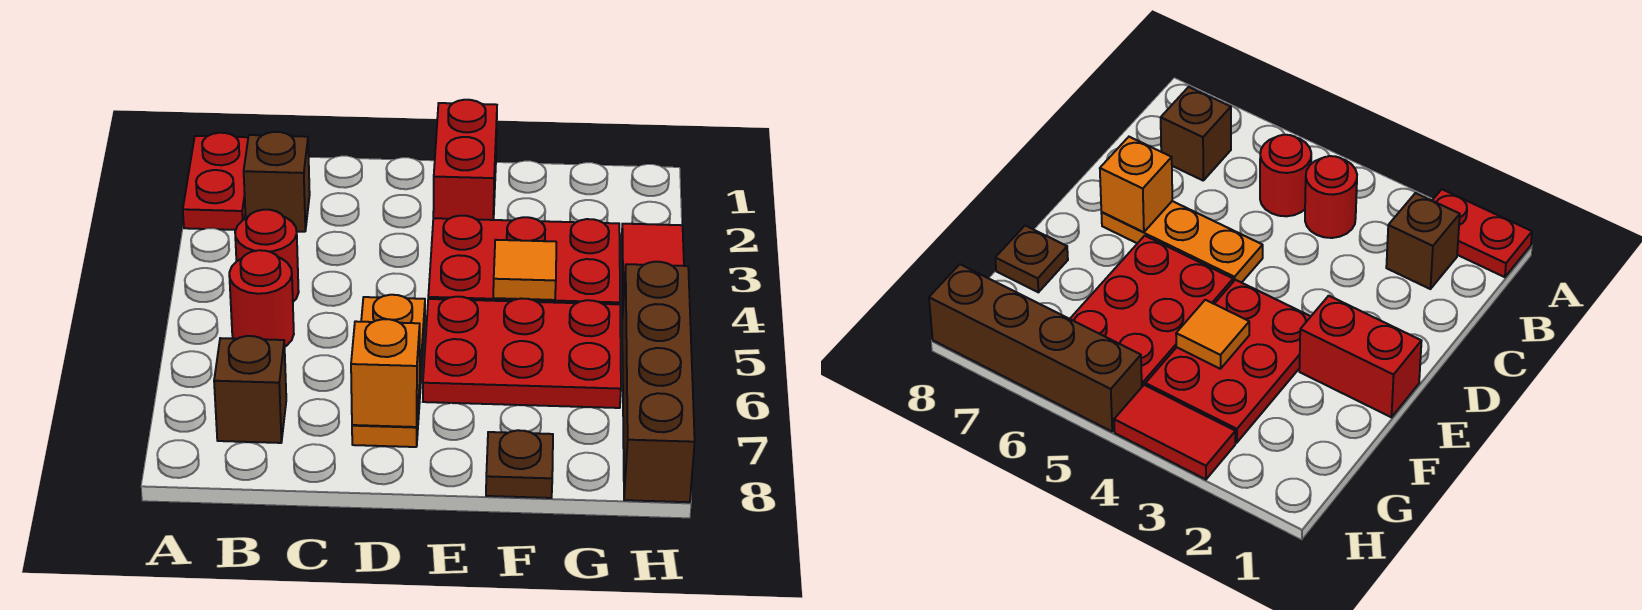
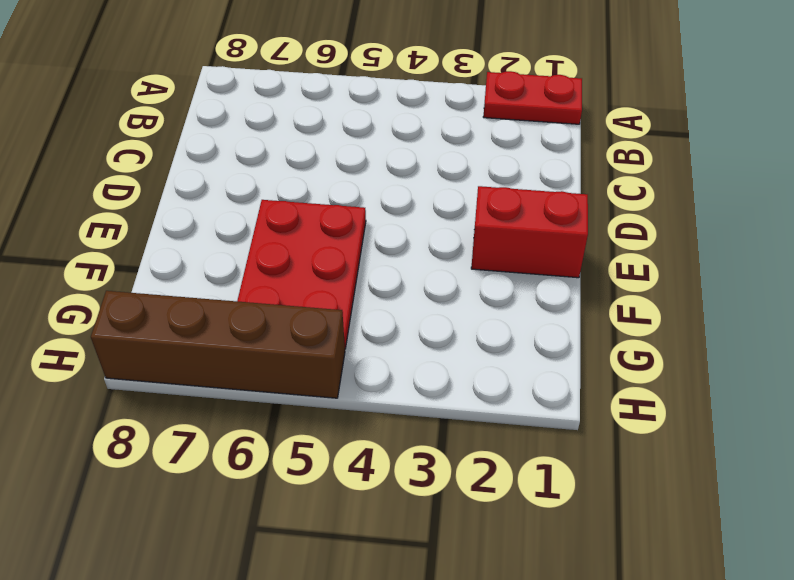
none -> brown brick B2 level 1
none -> red round brick B4 level 1
none -> red round brick B5 level 1

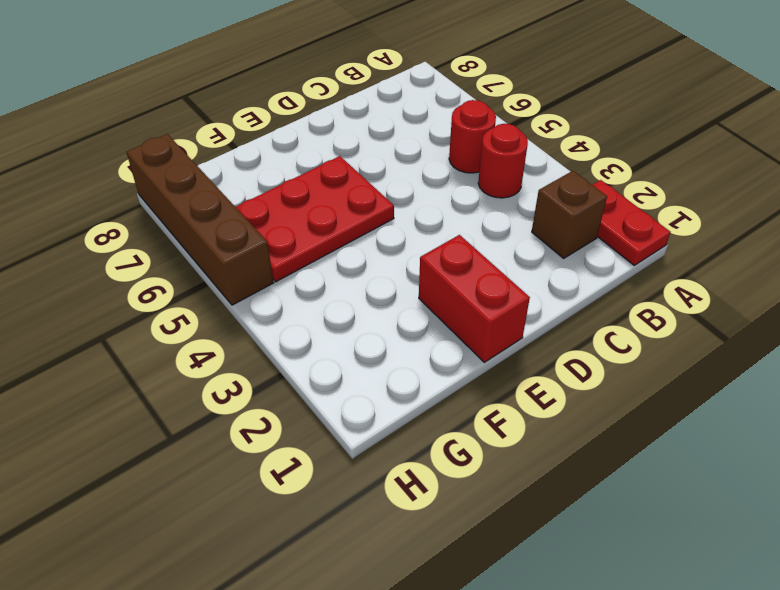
none -> brown brick B7 level 1
none -> orange plate D5:D7 level 1
none -> red plate E3:G4 level 1

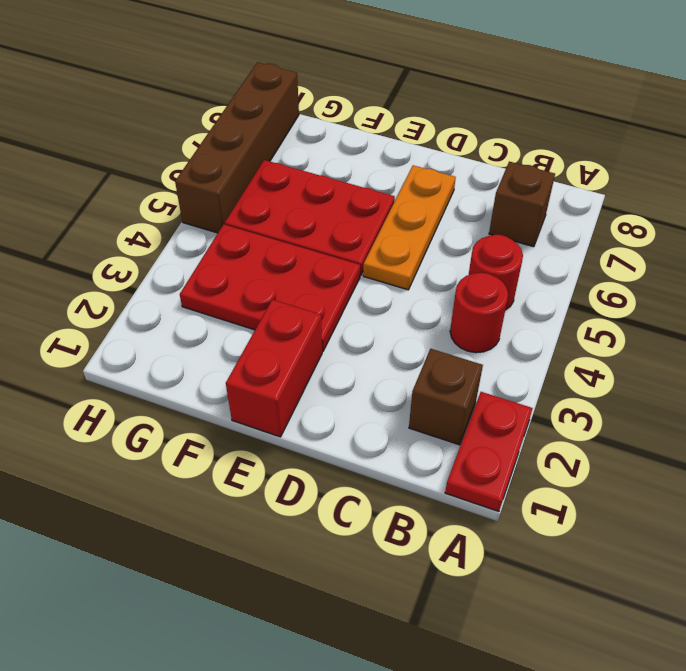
none -> brown plate F8 level 1
none -> red tile H3:H4 level 1
none -> orange brick D7 level 2

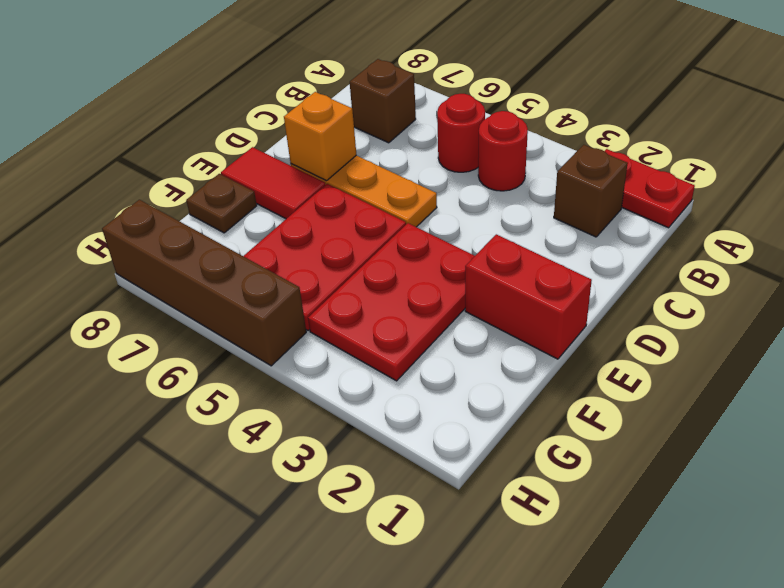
red tile E7:E8 level 1 -> red tile H3:H4 level 1
none -> orange tile F4 level 2

